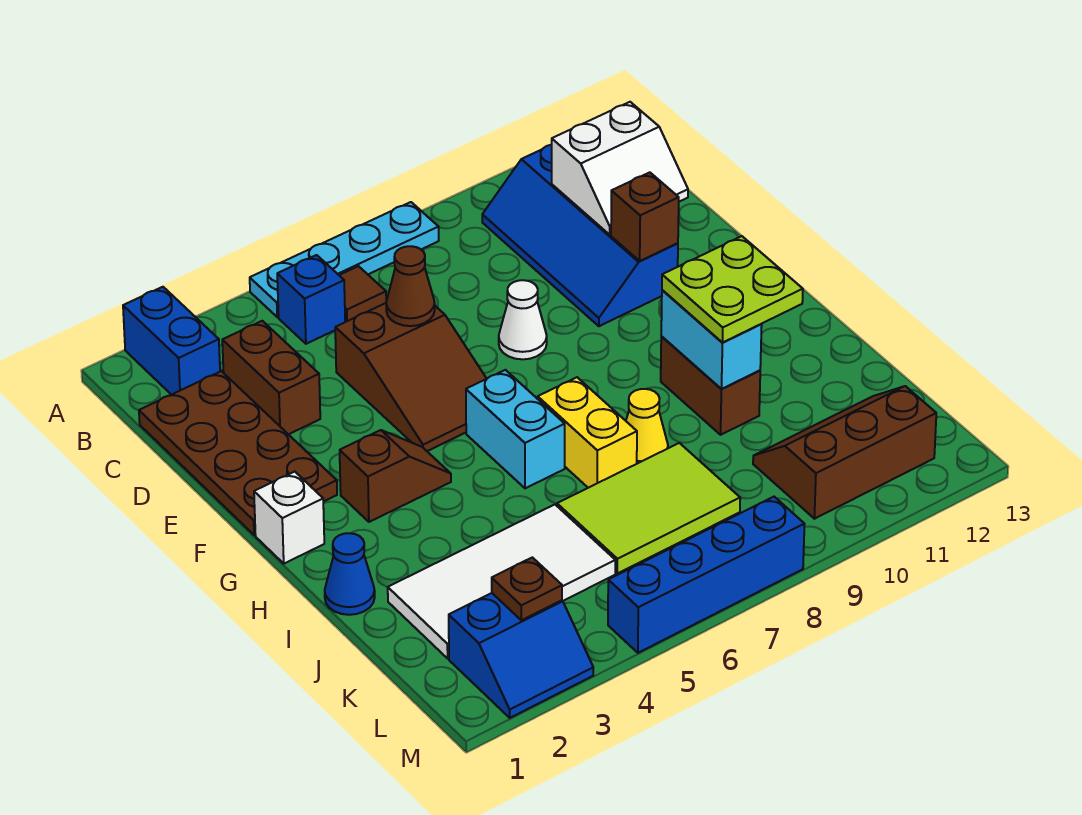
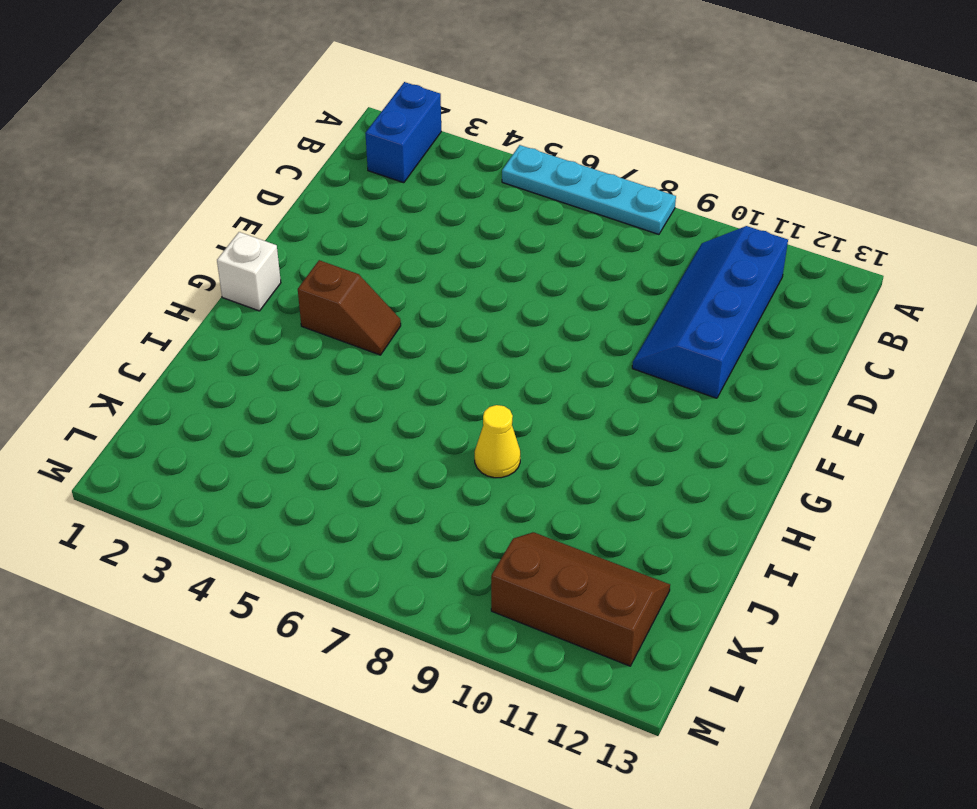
none -> blue brick B5 level 1
none -> brown tile B6 level 1
none -> brown plate C1:F2 level 1

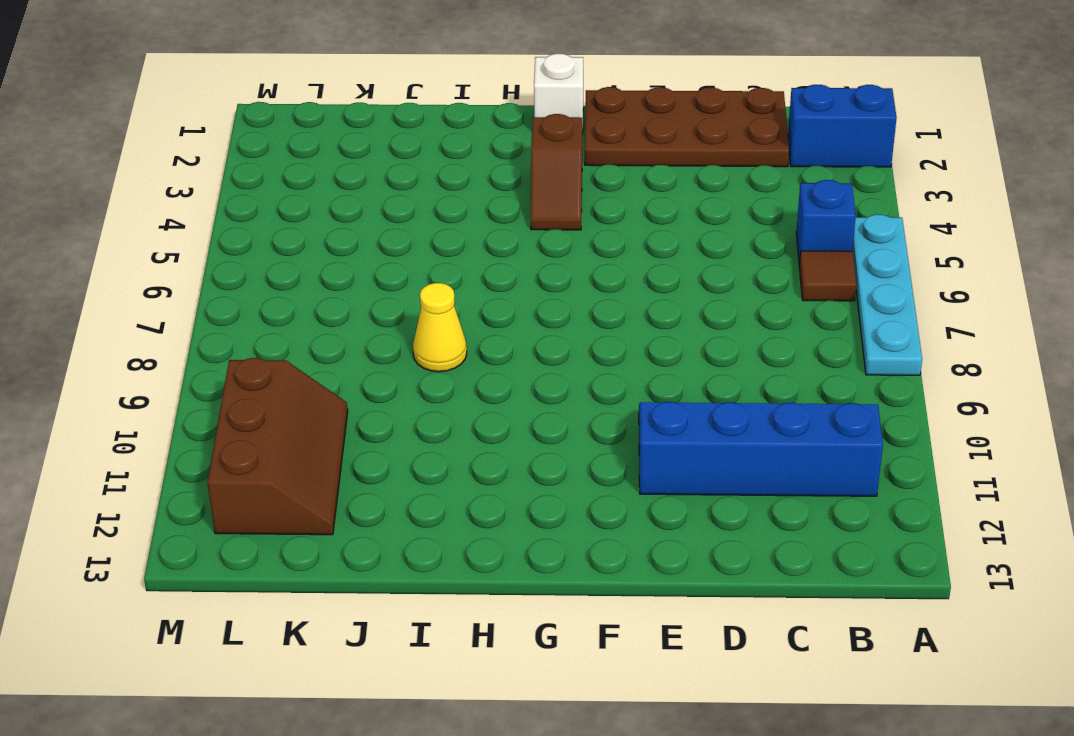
none -> brown brick C3:D3 level 1
none -> brown slope D5:F6 level 1 top D
none -> white cone E8 level 1

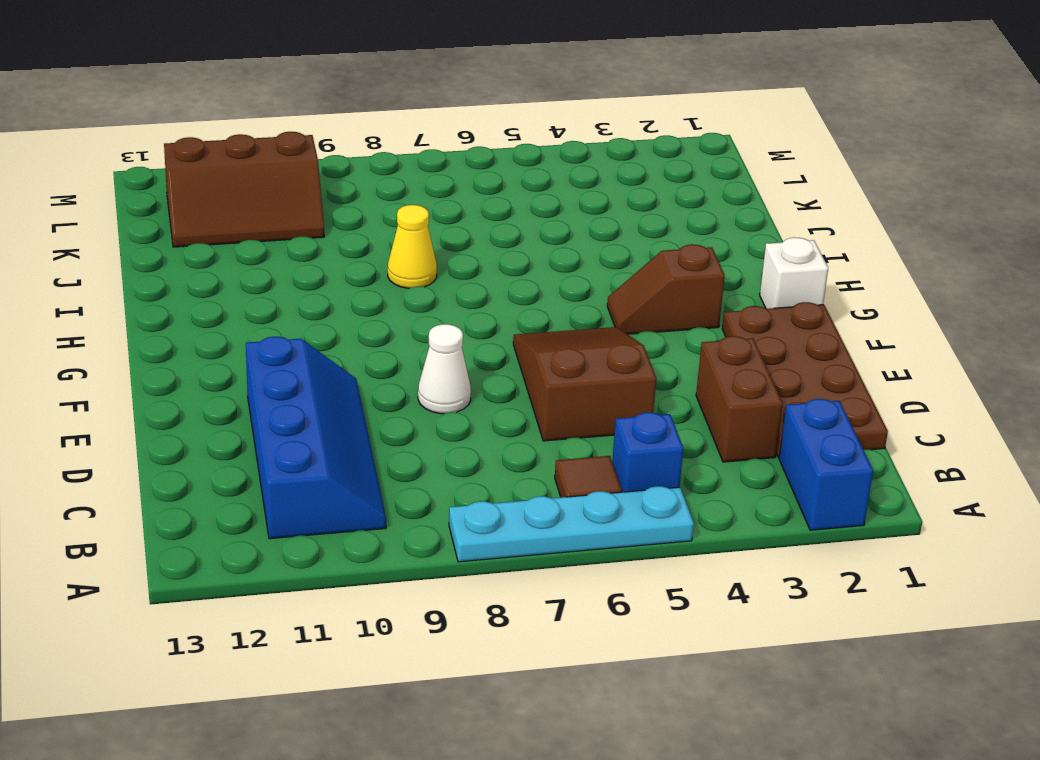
none -> cyan brick G6:H6 level 1
none -> yellow brick H7:I7 level 1
none -> brown brick H10:I10 level 1

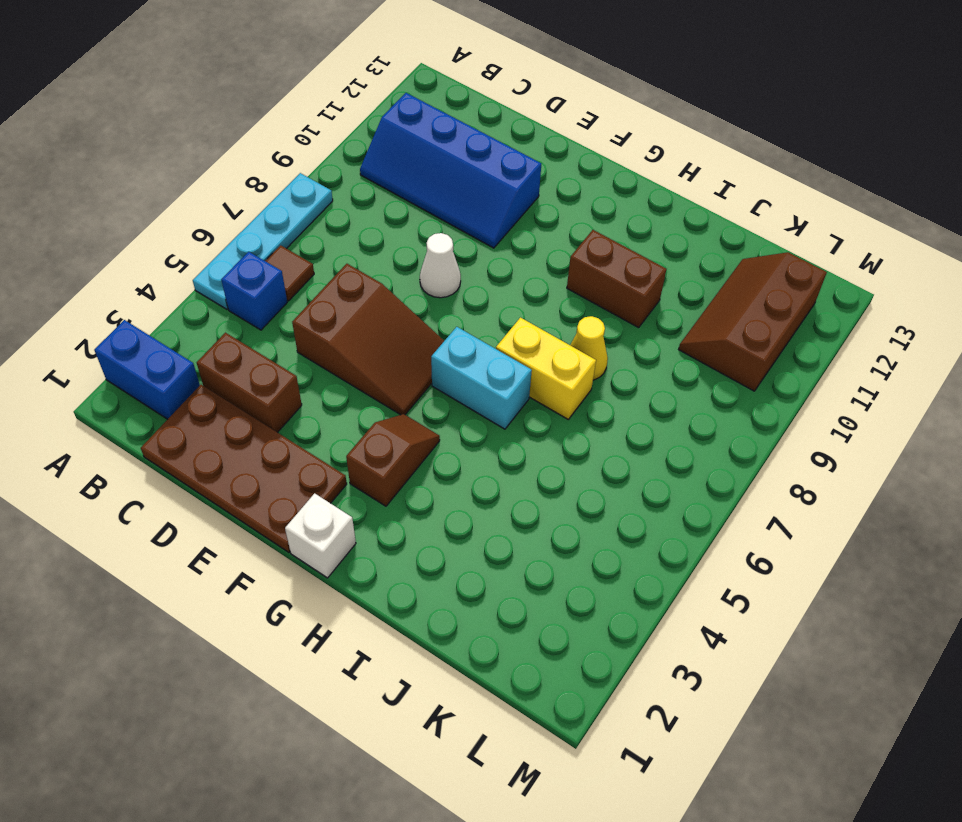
none -> blue cone I1 level 1
none -> white tile J2:K5 level 1
none -> lime tile J6:K8 level 1

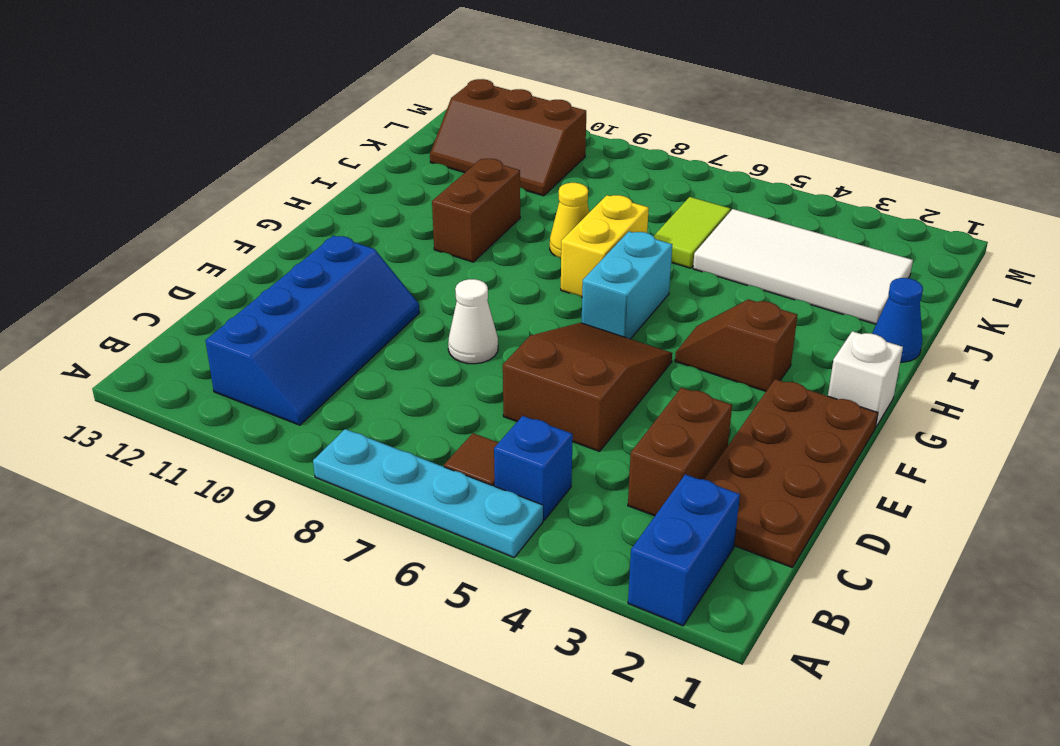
lime tile J6:K6 level 1 -> lime tile J6:K8 level 1
none -> blue slope L2:M3 level 1 top L
none -> blue brick M5:M8 level 1
none -> white slope C11:D12 level 2 top C

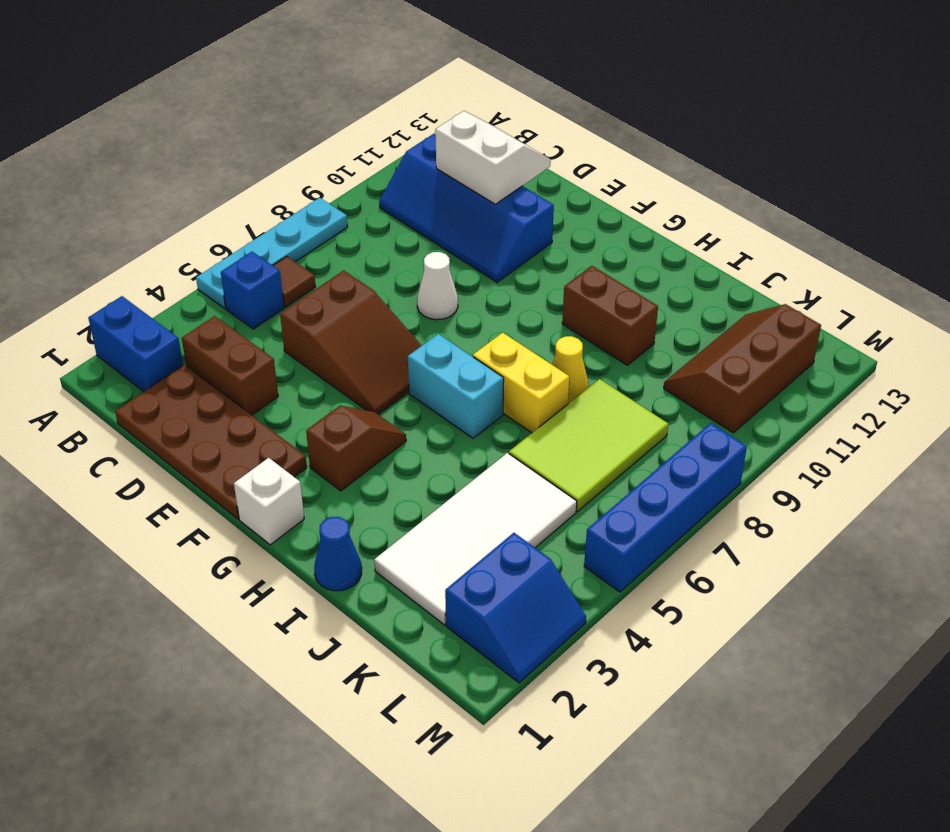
white slope C11:D12 level 2 top 11 -> white slope C11:D12 level 2 top C
none -> brown cone D6 level 2
none -> brown brick E11 level 2
none -> cyan brick H10:I10 level 2

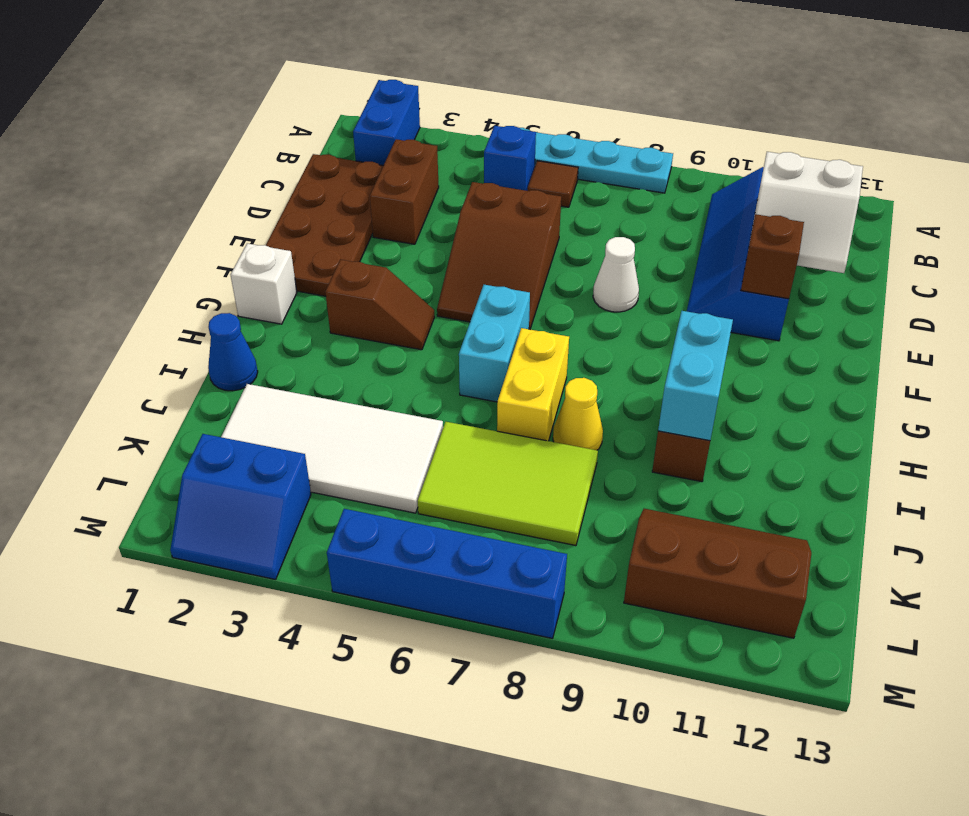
none -> brown cone D6 level 2
none -> brown plate L3 level 2
none -> lime plate H10:I11 level 3

